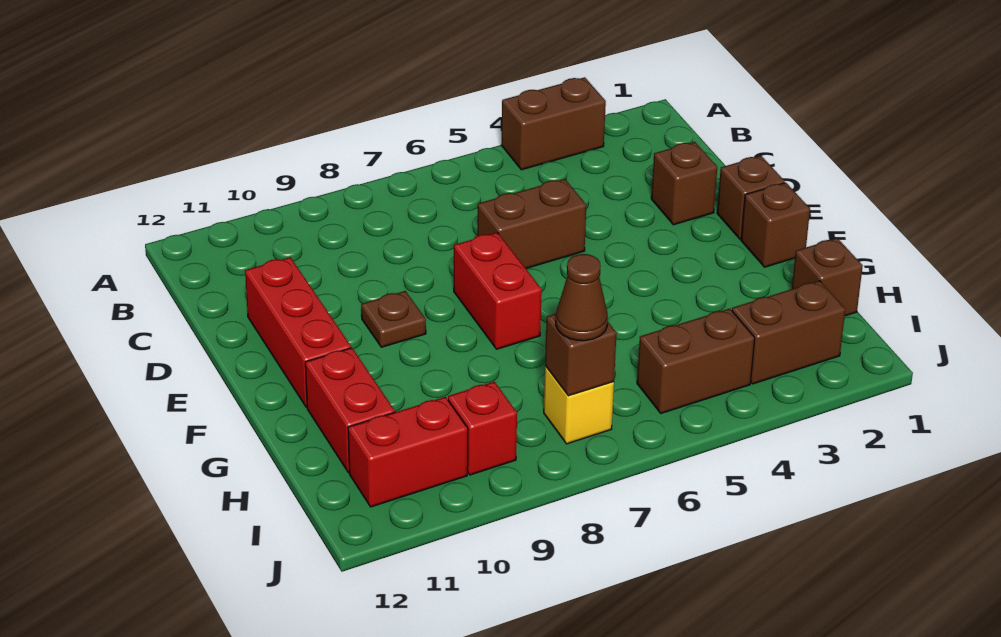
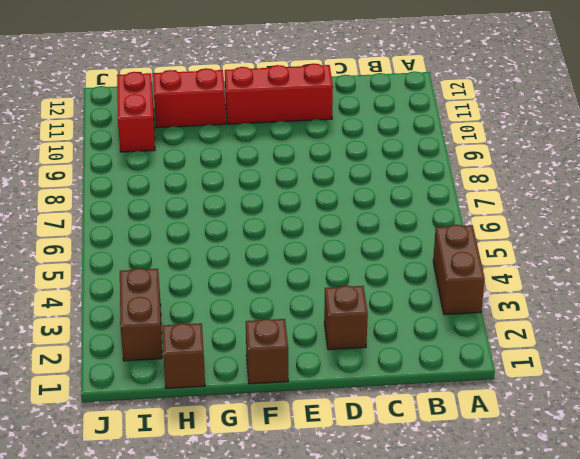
none -> brown brick D5:D6 level 1
none -> brown brick E1 level 1
none -> red brick E7:F7 level 1

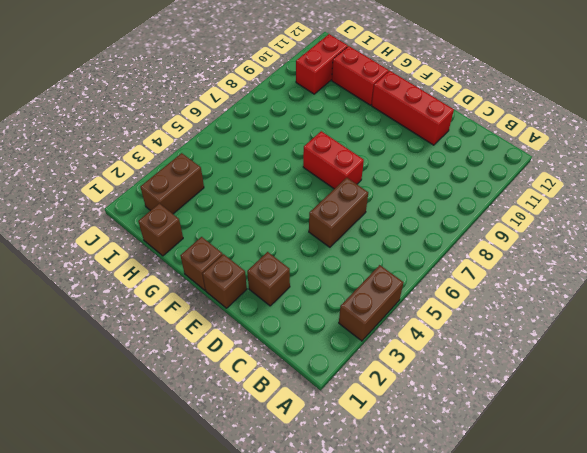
none -> brown plate E9 level 1
none -> brown brick I4:I5 level 1
none -> yellow brick I7 level 1

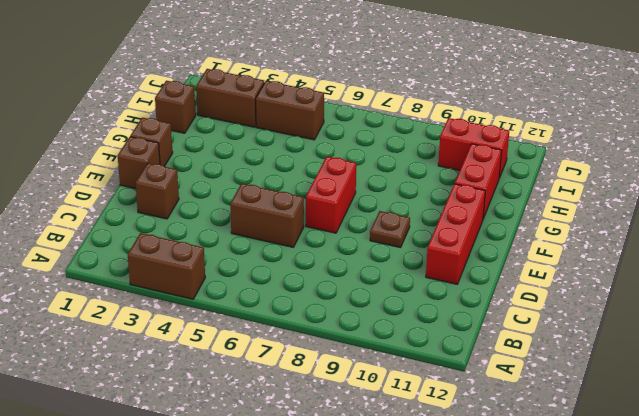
none -> yellow brick I7 level 1
none -> red brick I9 level 1
none -> brown brick I7 level 2

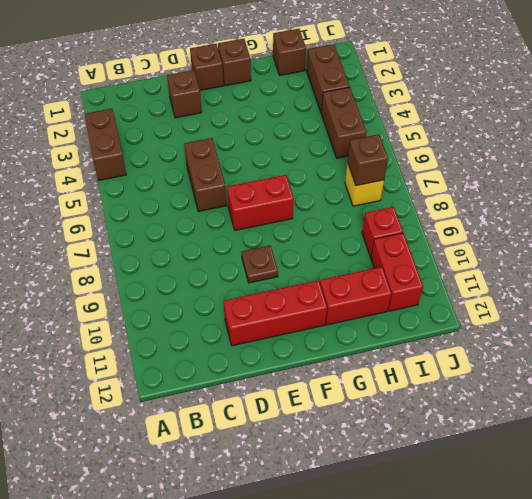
none -> brown cone I7 level 3

